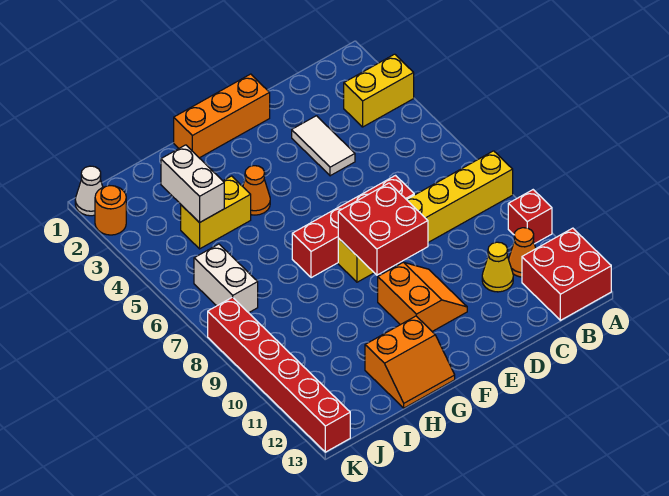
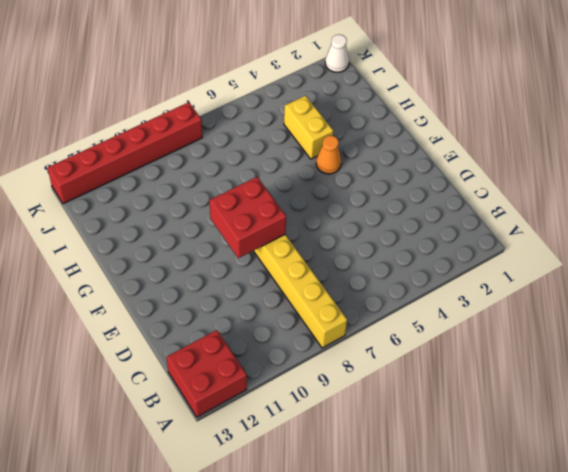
none -> yellow brick A3:B3 level 1
none -> red brick A10 level 1
none -> orange cone B11 level 1

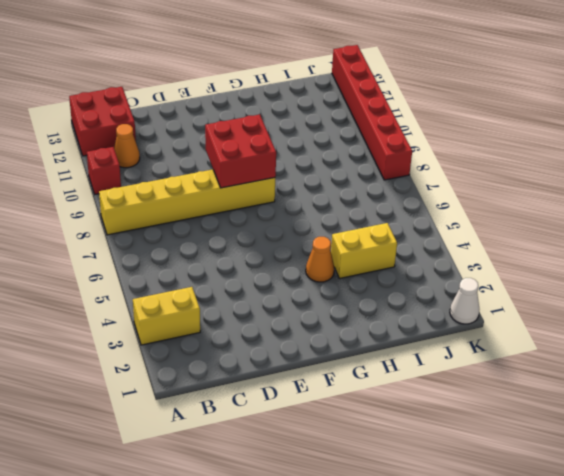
none -> yellow cone C11 level 1
none -> white tile D3:D4 level 1
none -> red brick D7:G7 level 1

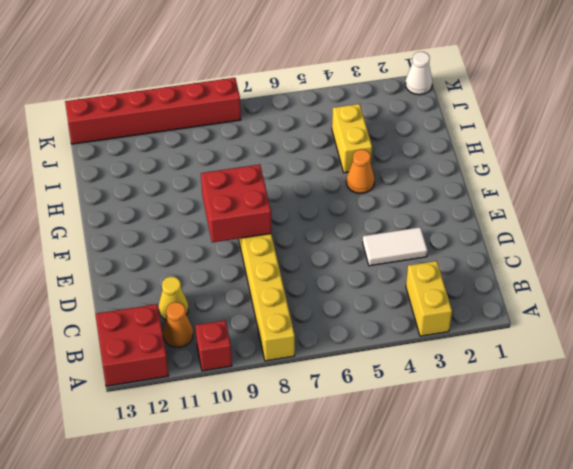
none -> red brick D7:G7 level 1
none -> orange brick E1:G1 level 1
none -> orange slope E10:F11 level 1 top F

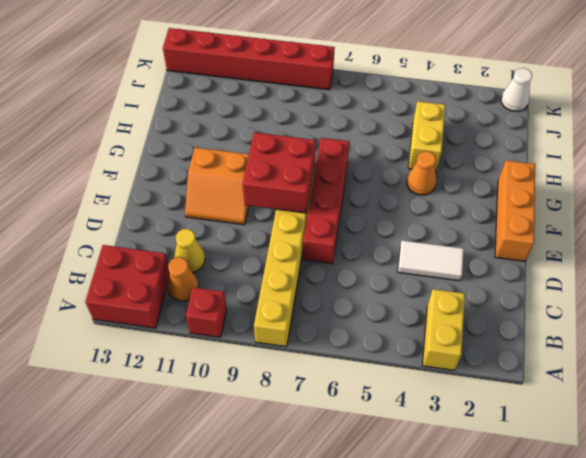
none -> orange slope G12:H13 level 1 top 12
none -> white brick J6:J7 level 1
none -> orange round brick K2 level 1

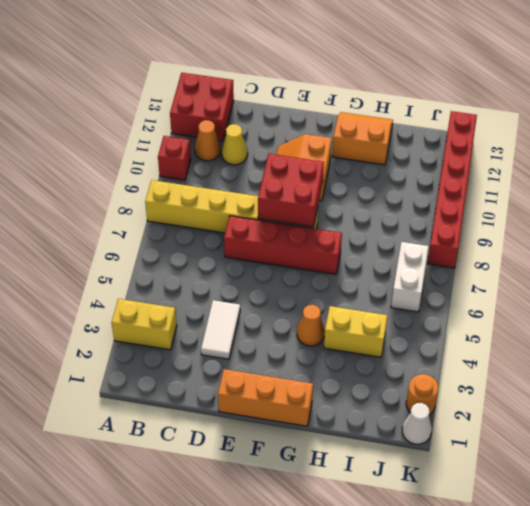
none -> white brick I3:I4 level 2

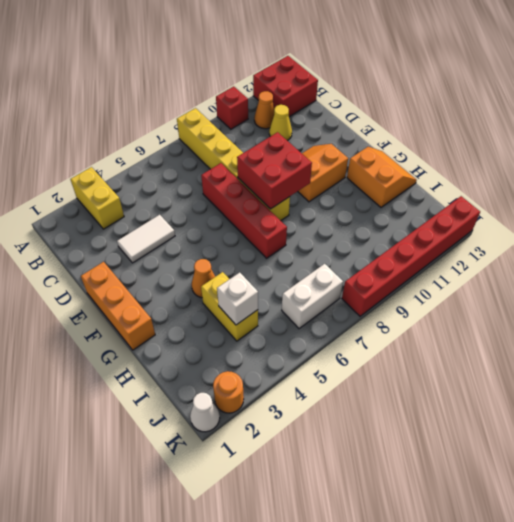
white brick I4 level 2 -> white brick I3:I4 level 2

